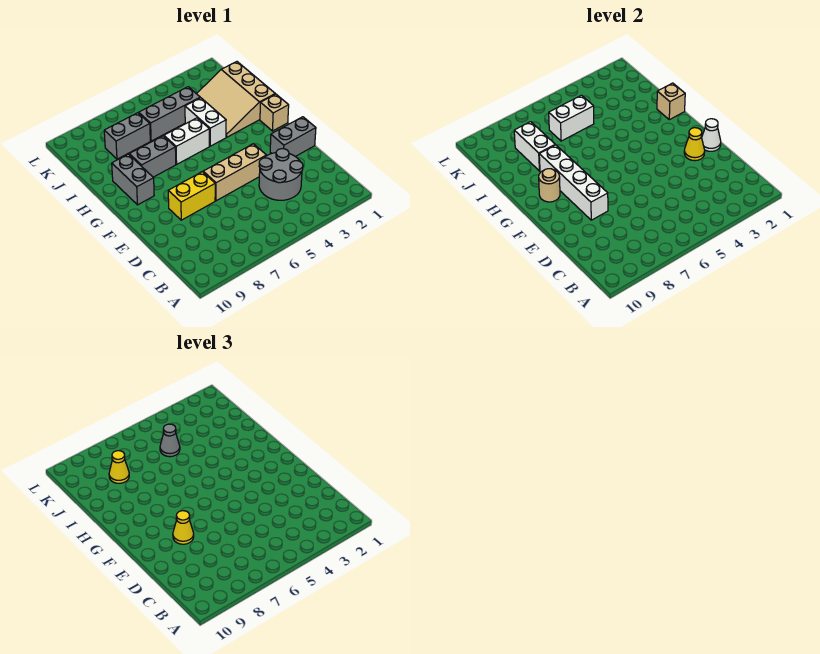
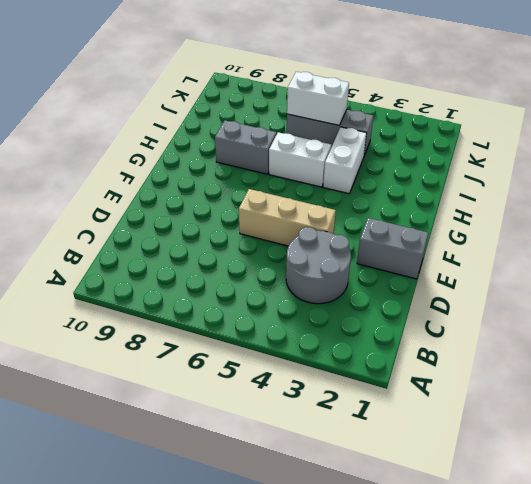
none -> yellow brick E7:E8 level 1
none -> tan brick G1 level 1
none -> grey brick G9:H9 level 1

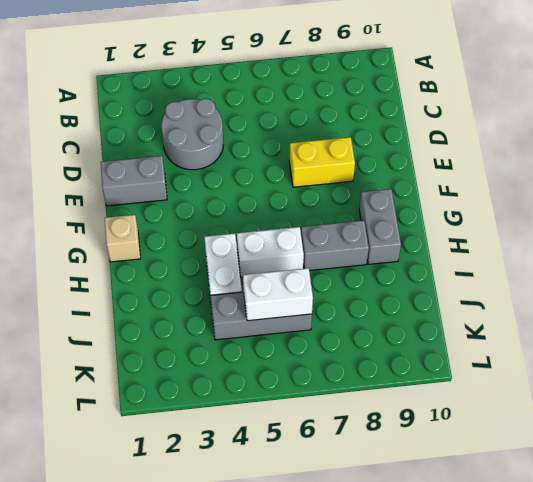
none -> tan brick E4:E6 level 1
none -> tan slope H1:J3 level 1 top 1
none -> grey brick J7:J8 level 1

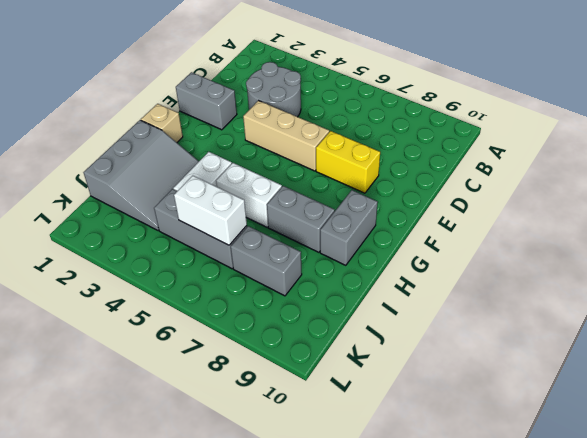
grey slope H1:J3 level 1 top 1 -> tan slope H1:J3 level 1 top 1
none -> white cone E1 level 2
none -> yellow cone E2 level 2
none -> white brick E8:H8 level 2

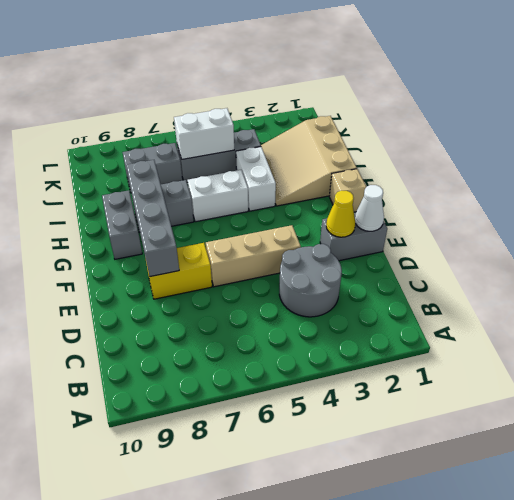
grey brick E8:H8 level 2 -> white brick E8:H8 level 2
none -> tan round brick G9 level 2
none -> tan brick H1 level 2
none -> white brick I8:J8 level 2

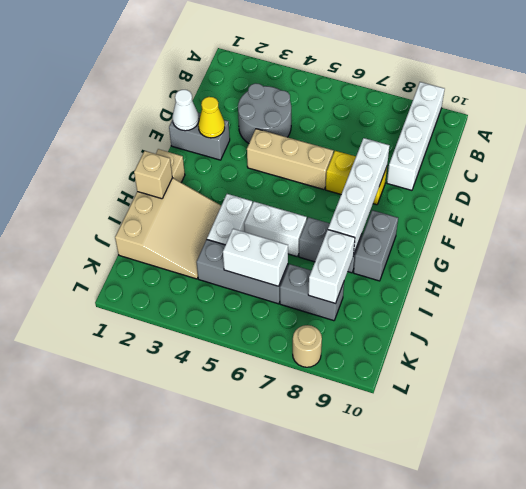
white brick A9:D9 level 1 -> none
tan round brick L8 level 1 -> tan round brick G9 level 2
none -> yellow cone E8 level 3
none -> grey cone J5 level 3
none -> yellow cone J8 level 3

